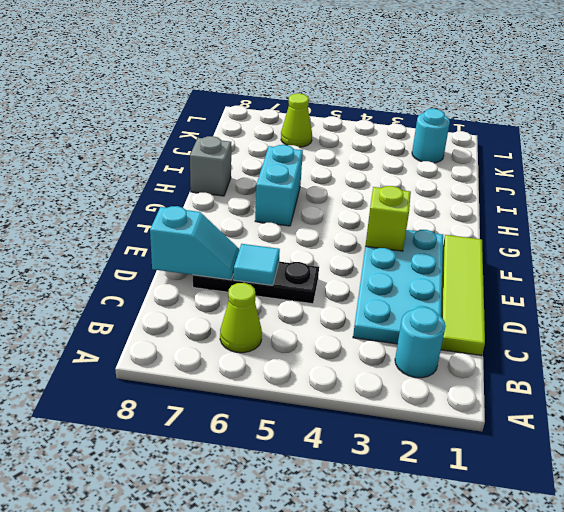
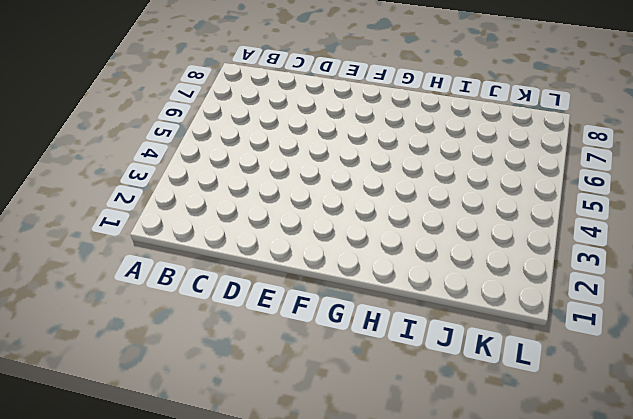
none -> cyan round brick B2 level 1
none -> lime cone B6 level 1
none -> lime tile C1:F1 level 1

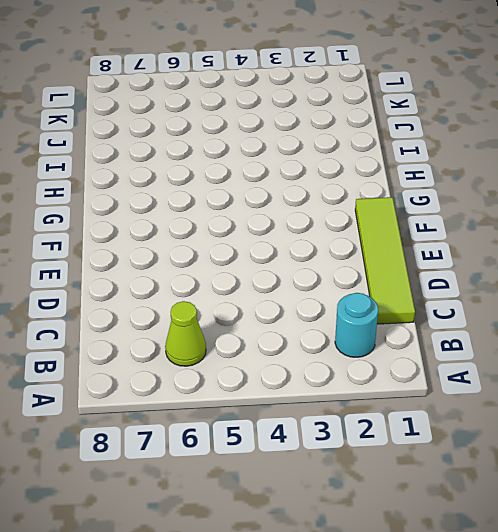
none -> cyan plate C2:F3 level 1
none -> black plate D5:D7 level 1
none -> cyan brick G6:H6 level 1

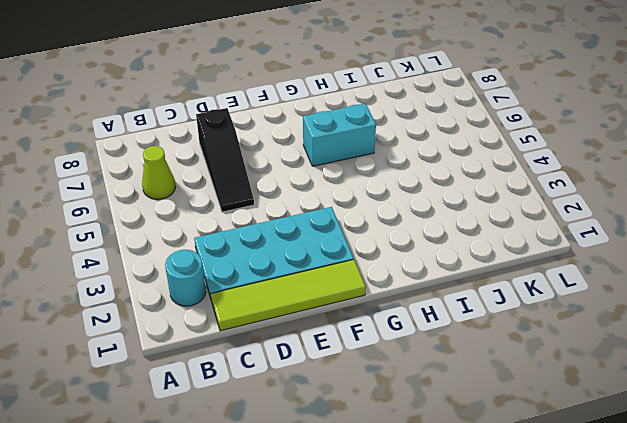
black slope D5:D7 level 1 top 7 -> black plate D5:D7 level 1
none -> grey brick H8 level 1
none -> cyan round brick K2 level 1
none -> lime cone K6 level 1

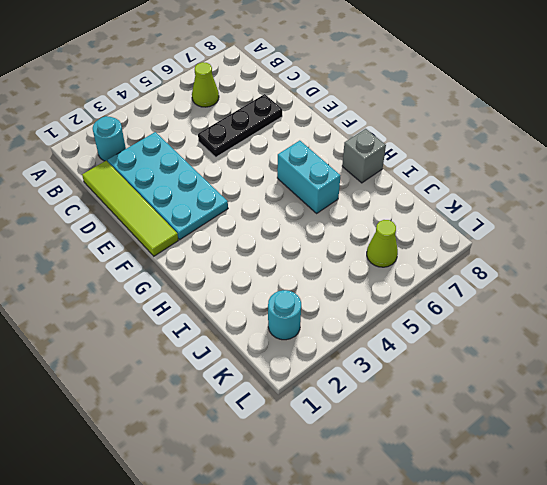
none -> cyan tile D6 level 2
none -> cyan slope D7:D8 level 2 top 8
none -> lime brick F3 level 2

